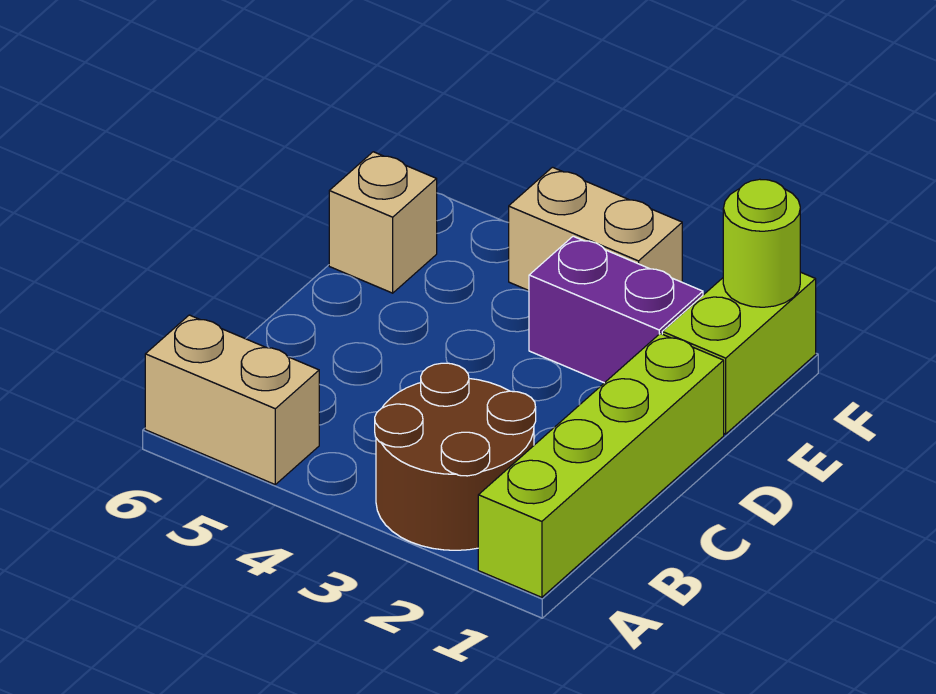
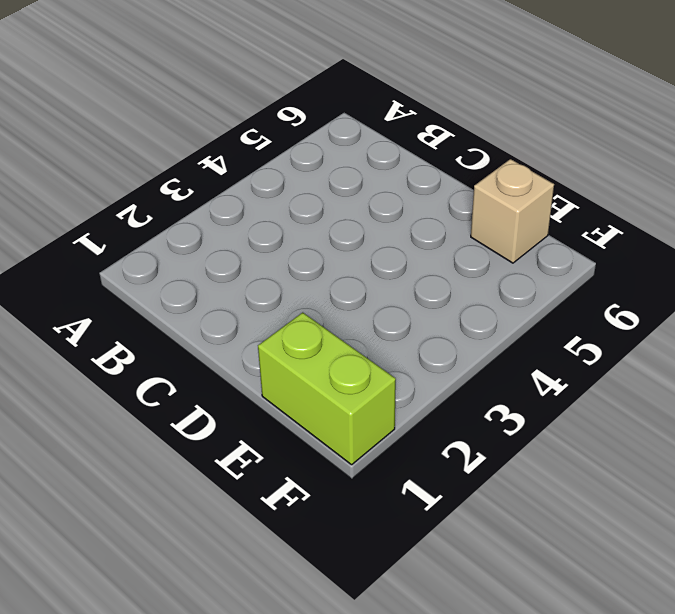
none -> lime brick A1:D1 level 1
none -> brown round brick A2:B3 level 1

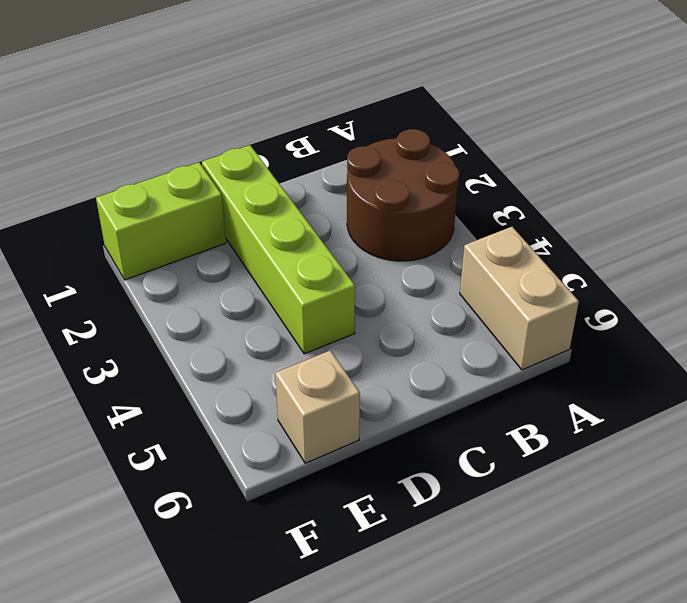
lime brick D1:D4 level 1 -> lime brick A1:D1 level 1
none -> purple brick E2:E3 level 1
none -> tan brick F3:F4 level 1

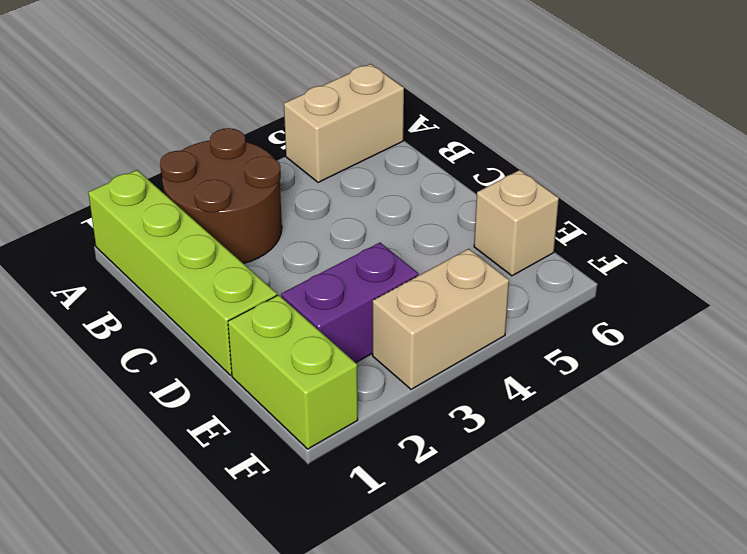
none -> lime round brick F1 level 2

